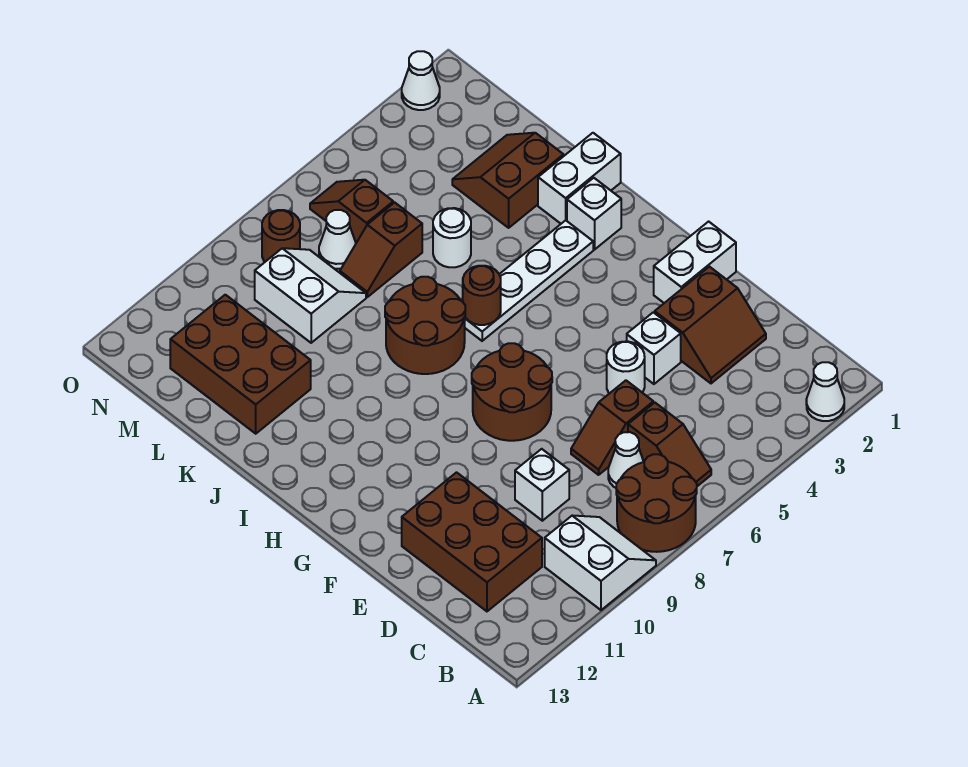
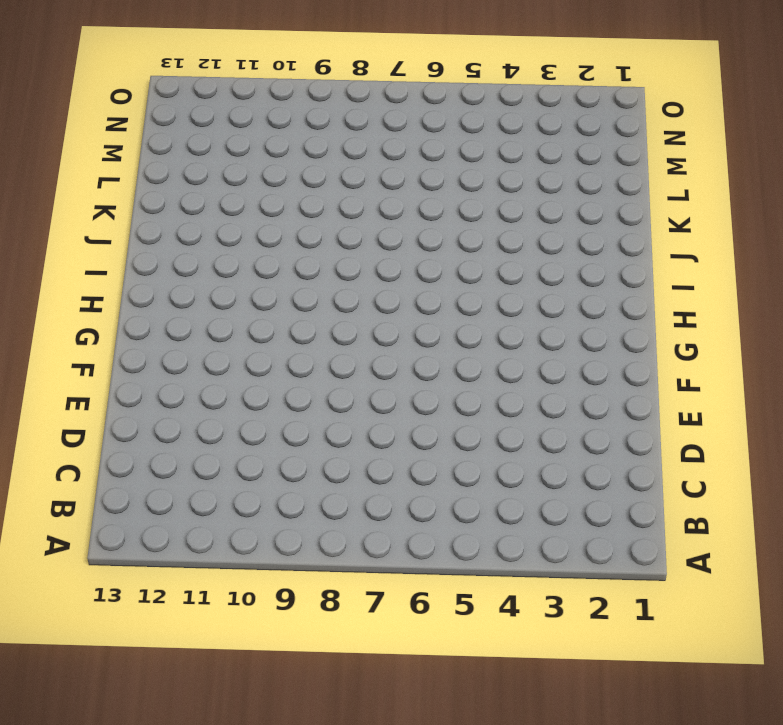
none -> white cone A2 level 1
none -> brown round brick A7:B8 level 1
none -> white slope A9:B10 level 1 top 10

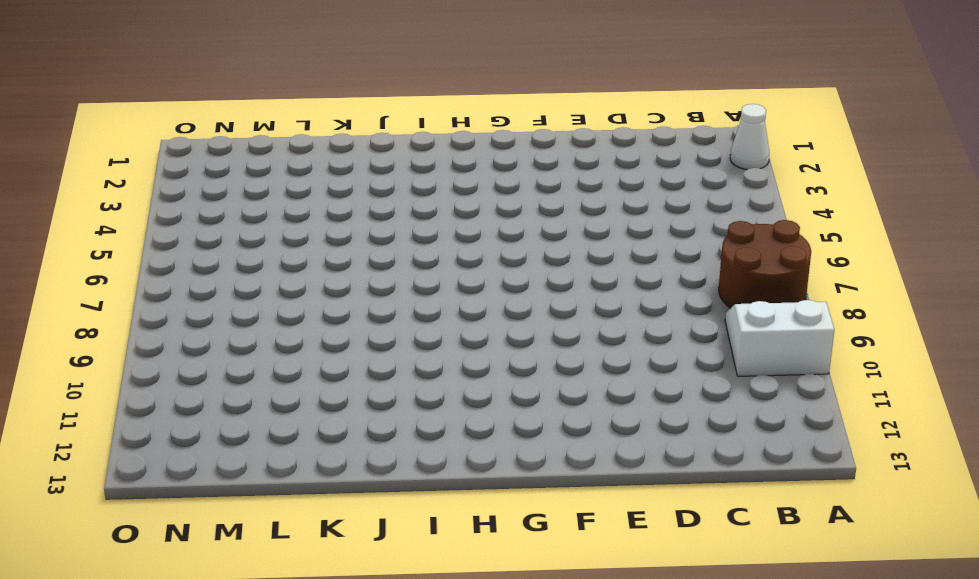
none -> brown slope B6:C6 level 1 top C
none -> white cone C7 level 1
none -> brown brick C11:E12 level 1

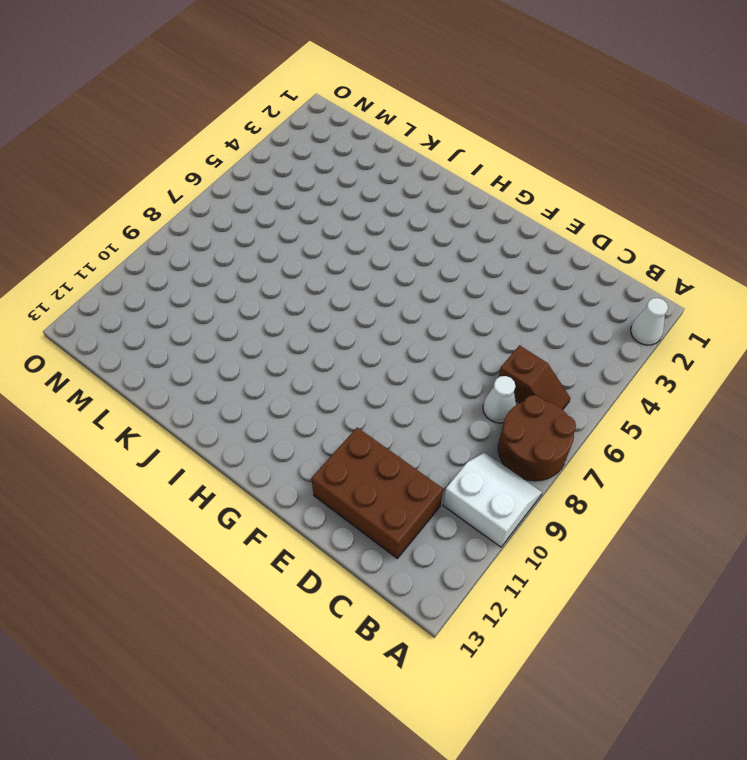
none -> brown slope D2:E3 level 1 top E
none -> brown slope D6:D7 level 1 top 6
none -> white brick D9 level 1

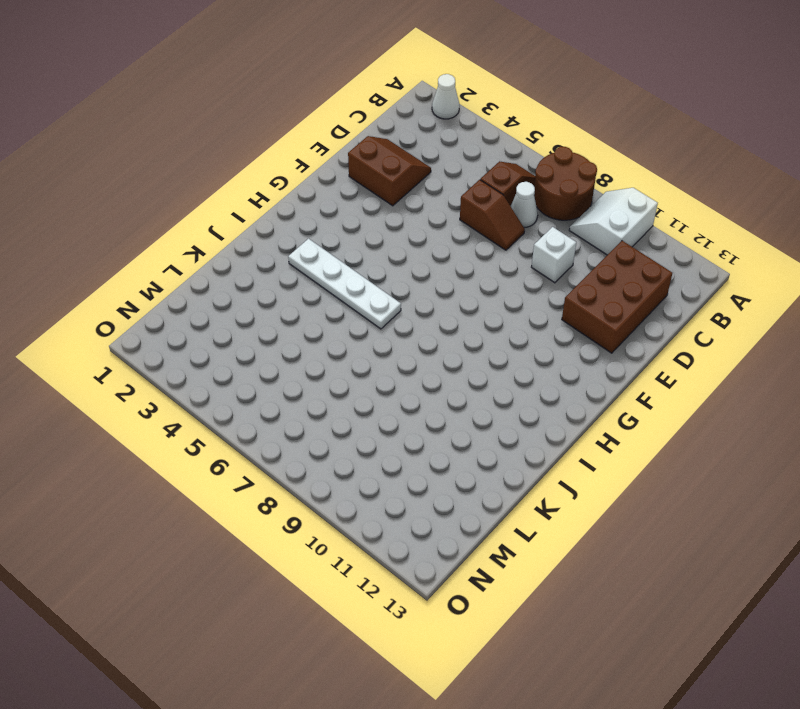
none -> white brick E4 level 1
none -> white round brick E5 level 1
none -> white brick F1:F2 level 1

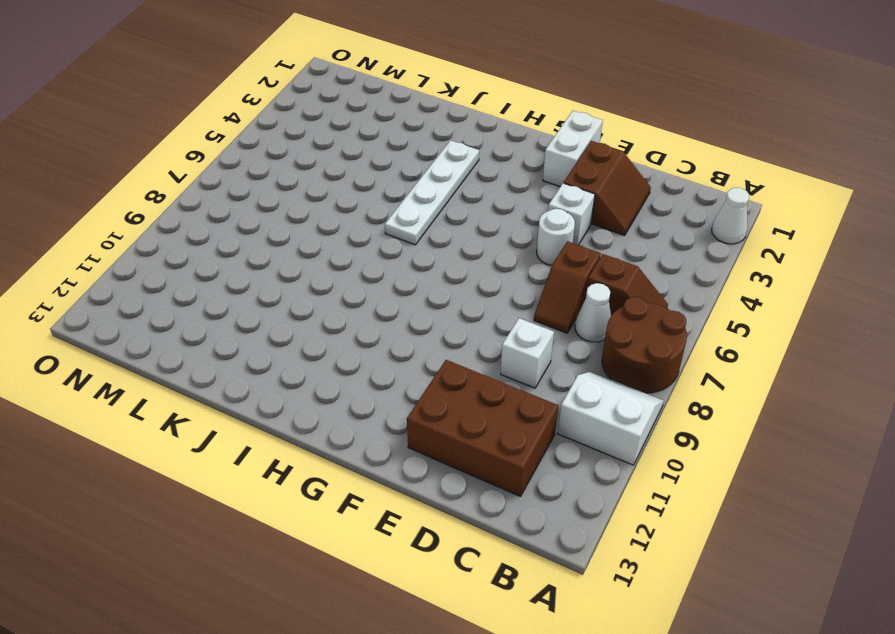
none -> brown round brick F7:G8 level 1
none -> white brick I2 level 1
none -> brown round brick I7:J8 level 1

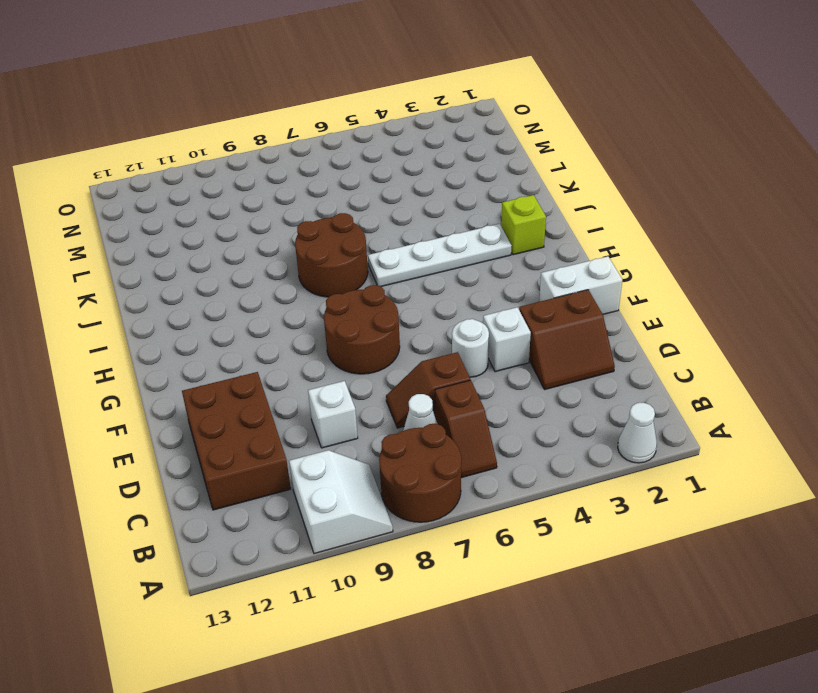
lime brick I2 level 1 -> white brick I2 level 1
none -> white brick J1:J2 level 1
none -> brown slope K2:L3 level 1 top K
none -> white round brick K5 level 1

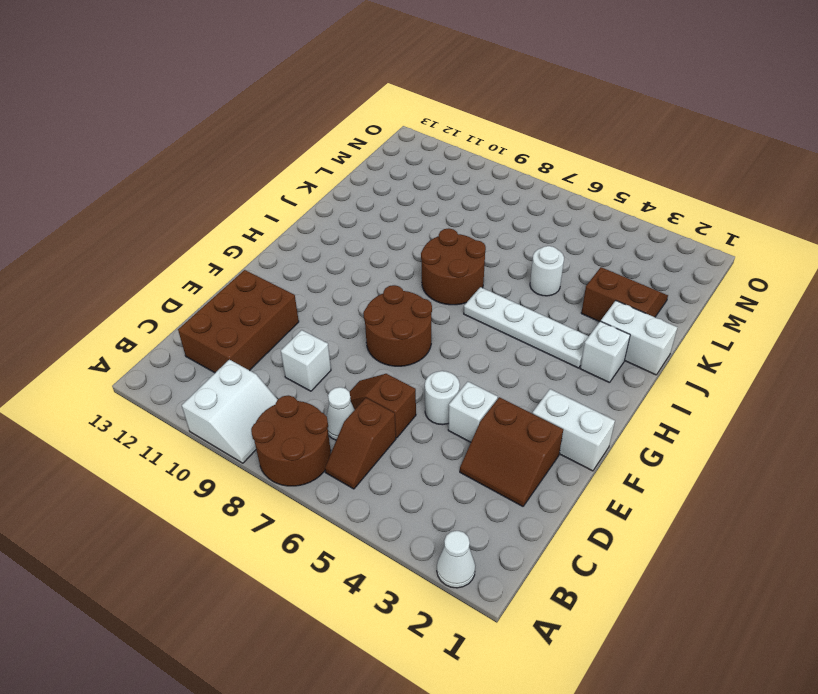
none -> brown brick K11:M12 level 1
none -> brown slope L6:L7 level 1 top 6
none -> white slope L8:M9 level 1 top 9

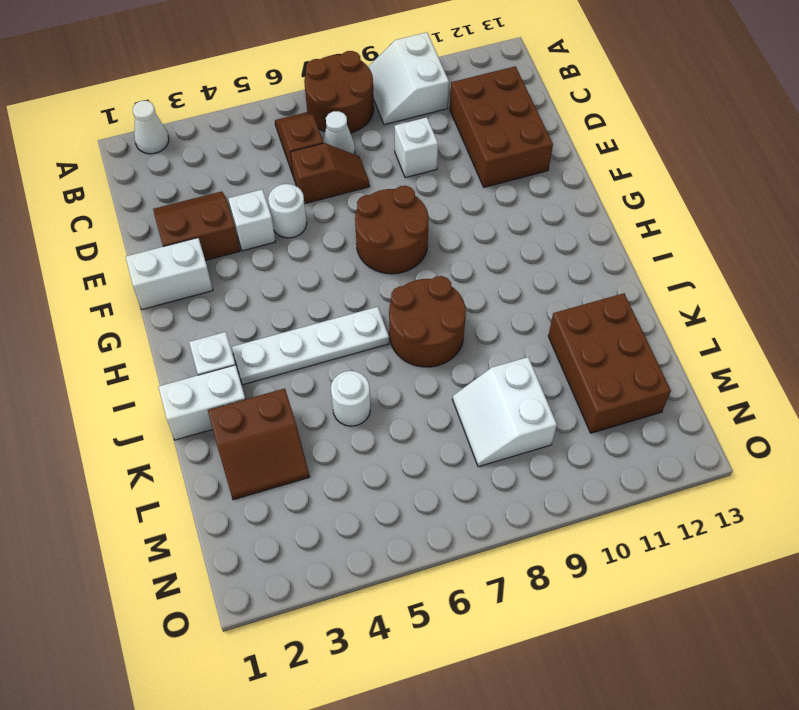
none -> brown slope L6:L7 level 1 top 6
none -> brown slope M6:N6 level 1 top M
none -> white cone M7 level 1

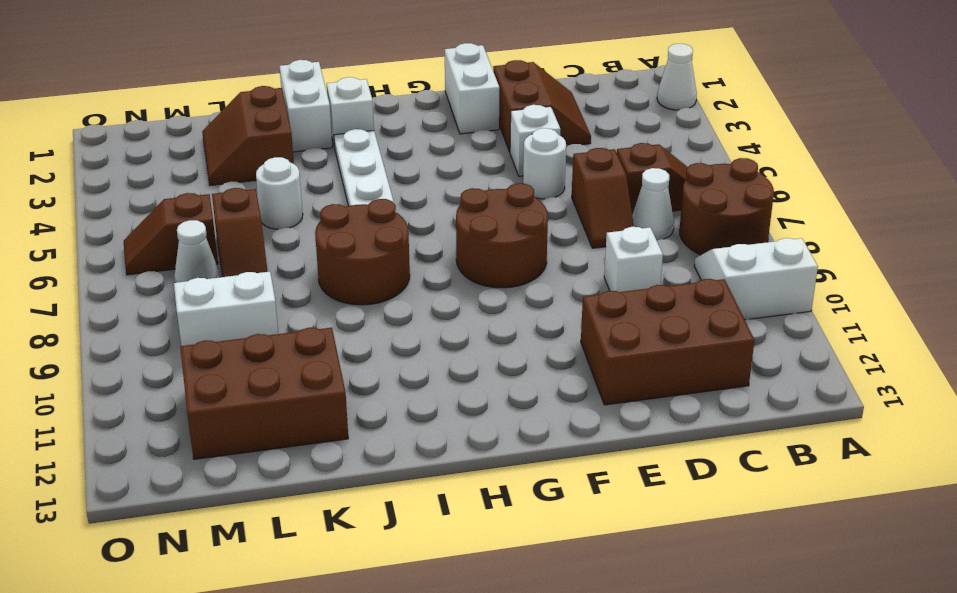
none -> brown round brick N8 level 1
none -> white cone O2 level 1
none -> brown round brick I6 level 2

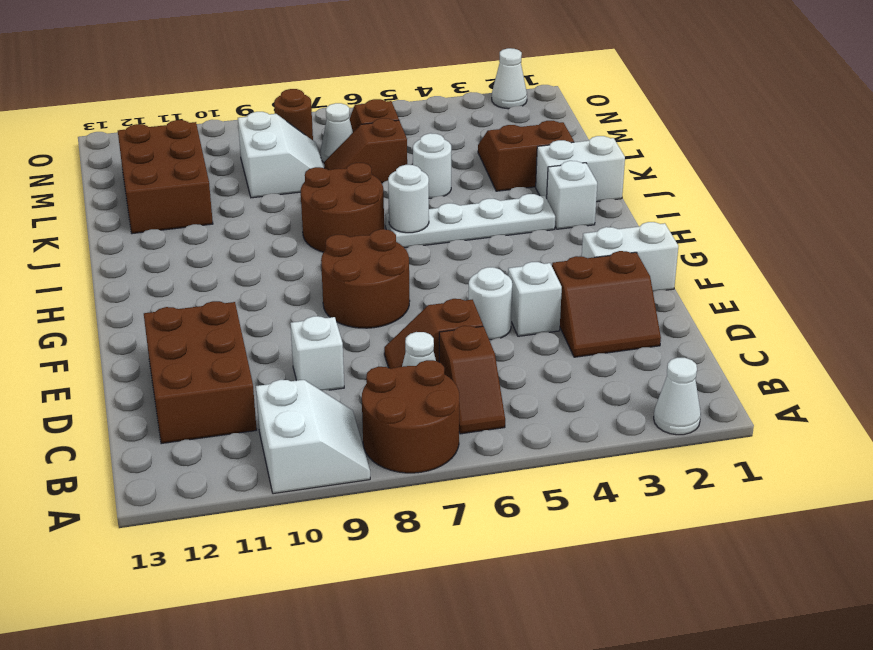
white round brick I6 level 2 -> brown round brick I6 level 2

